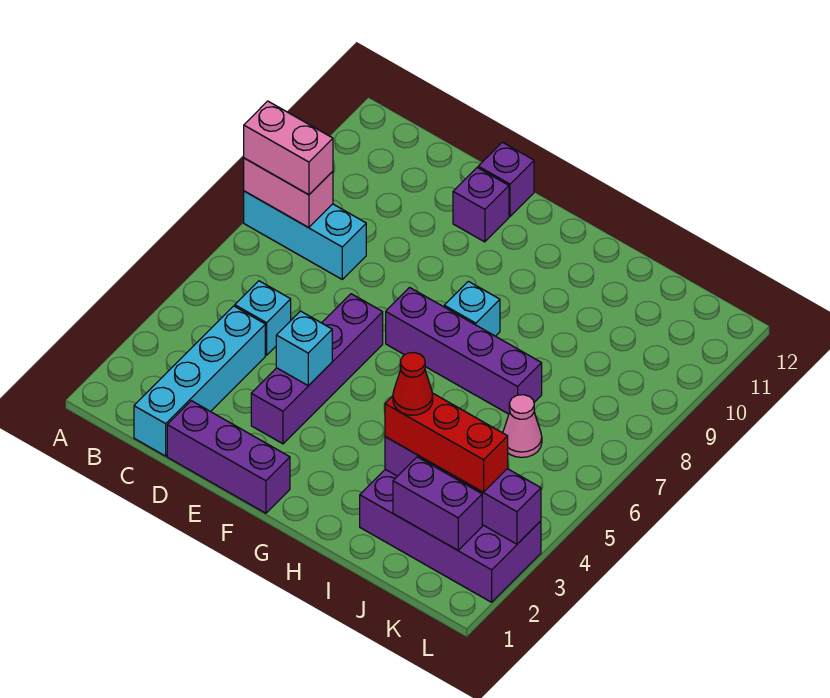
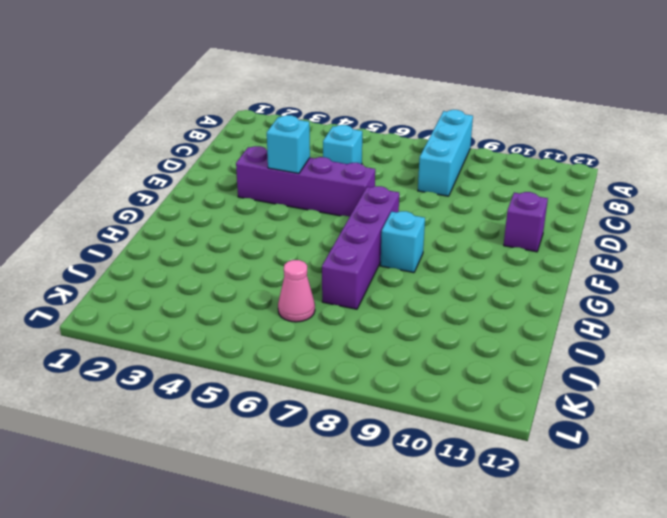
none -> cyan brick C1:C4 level 1
none -> purple brick D1:F1 level 1
none -> purple brick E12 level 1

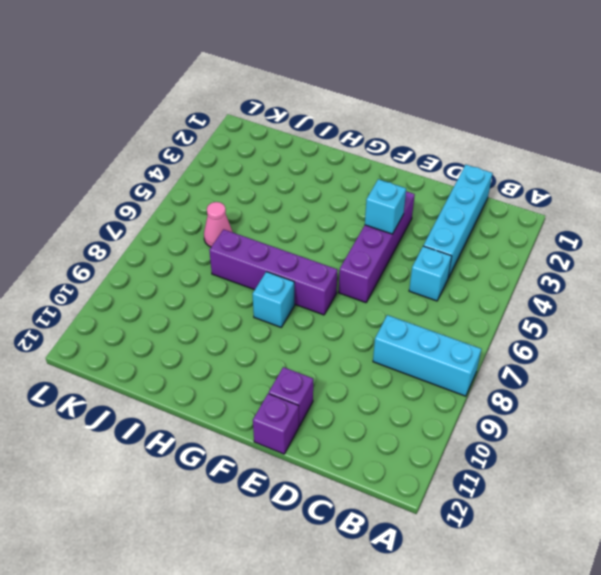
none -> purple brick D1:F1 level 1
none -> purple brick I2:L3 level 1
none -> pink brick A8:B8 level 2

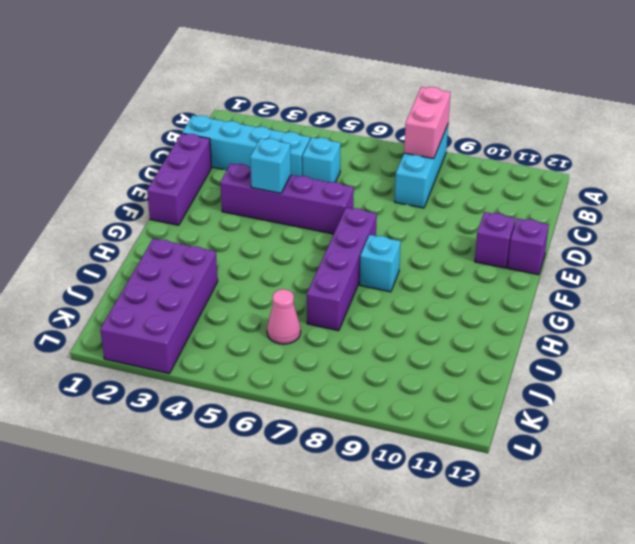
none -> purple brick I3:L3 level 2
none -> purple brick J2:K2 level 2
none -> pink brick A8:B8 level 3

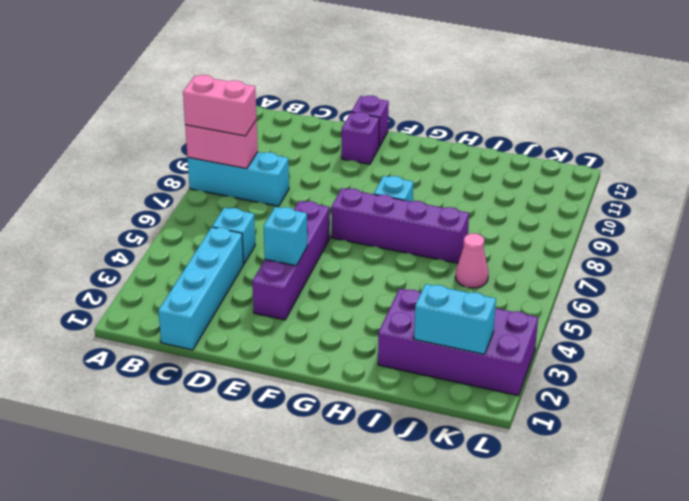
cyan brick J2:K2 level 2 -> purple brick J2:K2 level 2
none -> purple brick D1:F1 level 1
none -> purple brick I3:L3 level 2
none -> red brick I3:K3 level 3

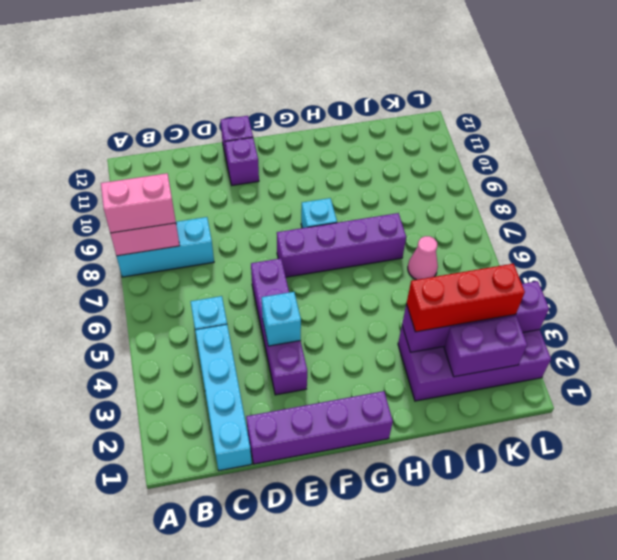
purple brick D1:G1 level 1 -> purple brick D1:F1 level 1
none -> red cone I3 level 4

